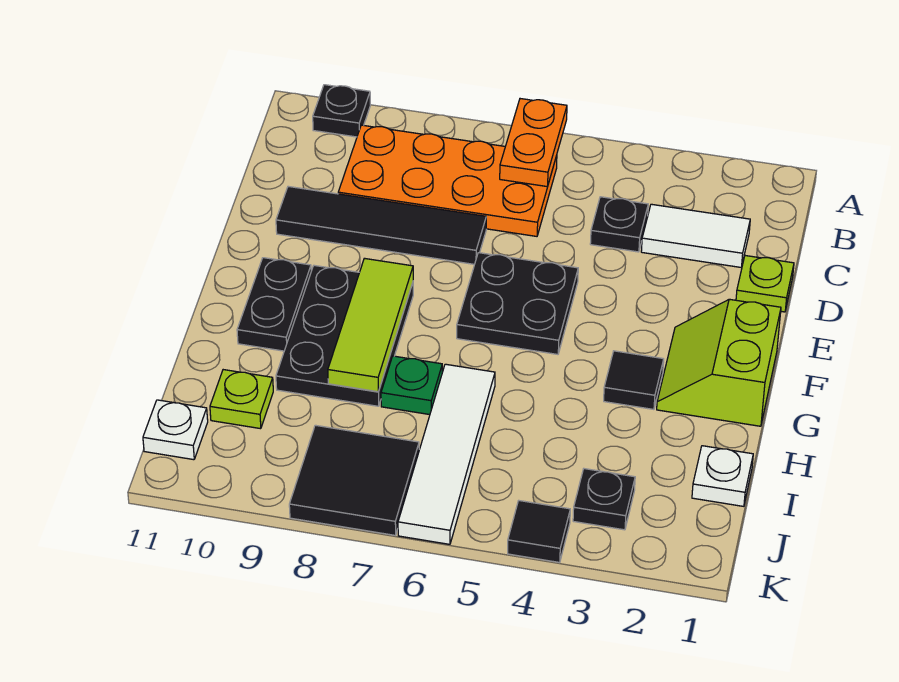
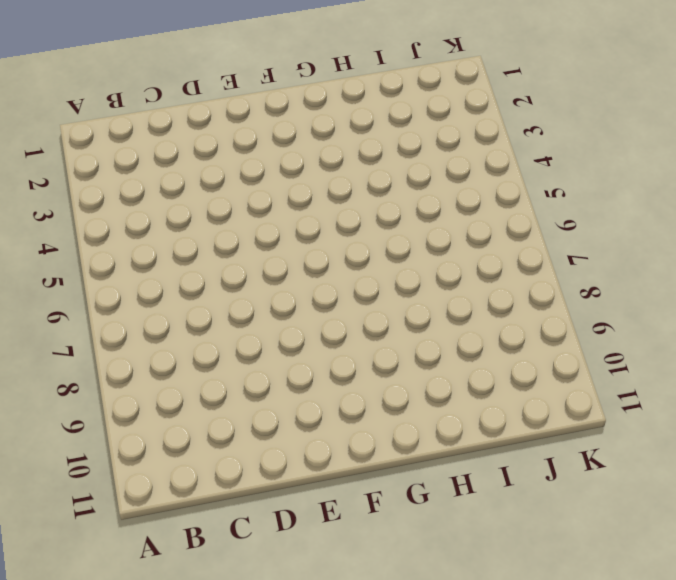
none -> black plate A10 level 1
none -> orange plate B6:C9 level 1
none -> white tile C2:C3 level 1

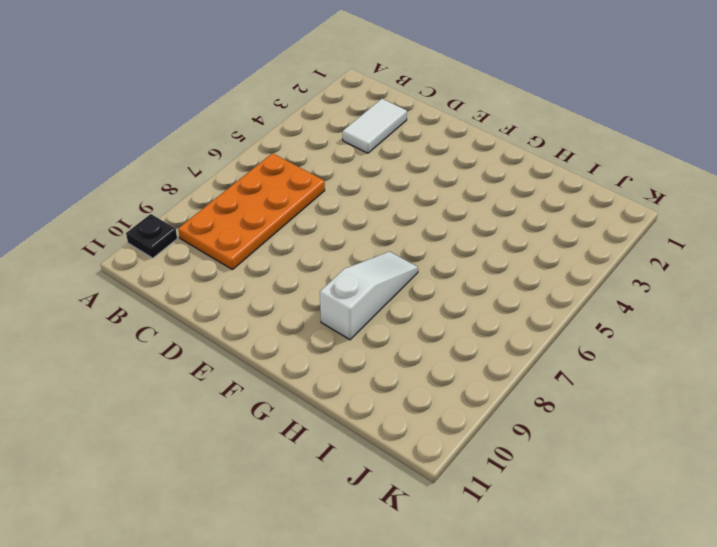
white slope G7:G9 level 1 top 9 -> black plate F8:H9 level 1
none -> black plate C4 level 1
none -> lime plate D1 level 1
none -> black tile D7:D10 level 1

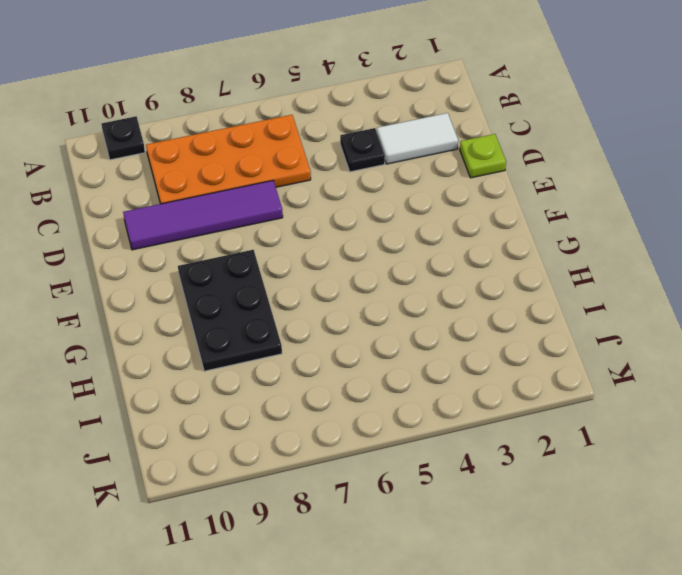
purple tile D7:D10 level 1 -> black tile D7:D10 level 1
none -> black plate E5:F6 level 1
none -> lime slope F1:G2 level 1 top 1
none -> black plate F10:G10 level 1

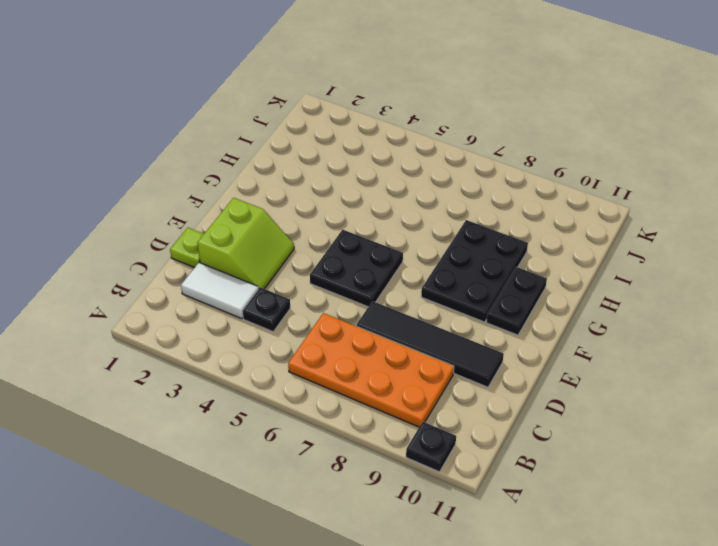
lime slope D2:E3 level 1 top 2 -> lime slope F1:G2 level 1 top 1
none -> black tile G3 level 1
none -> white tile H6:K6 level 1
none -> green plate H7 level 1

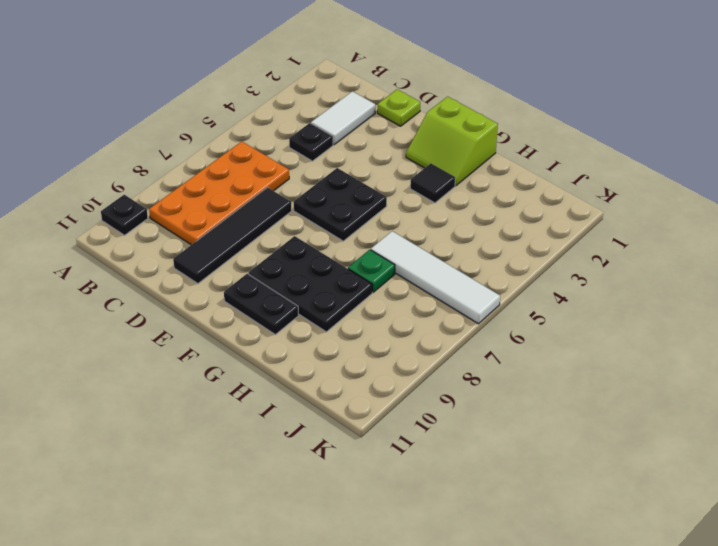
none -> white plate I1 level 1
none -> lime plate I10 level 1
none -> black plate J3 level 1

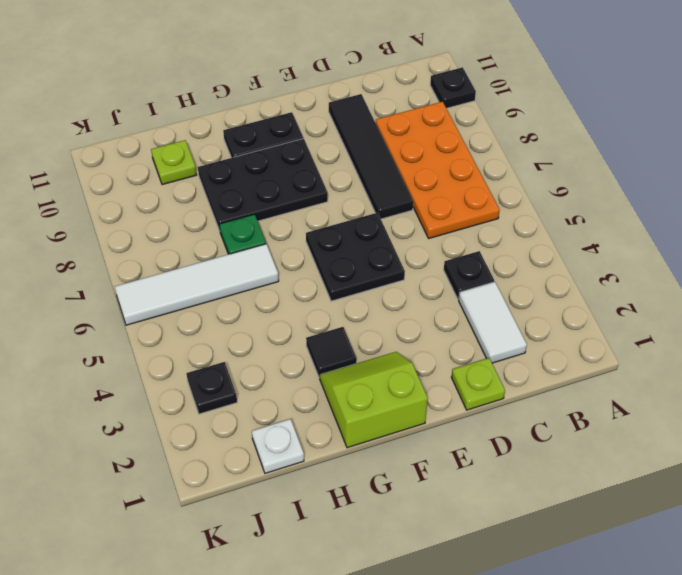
none -> black tile J7:K8 level 1
none -> white plate J11 level 1
none -> black tile K4 level 1

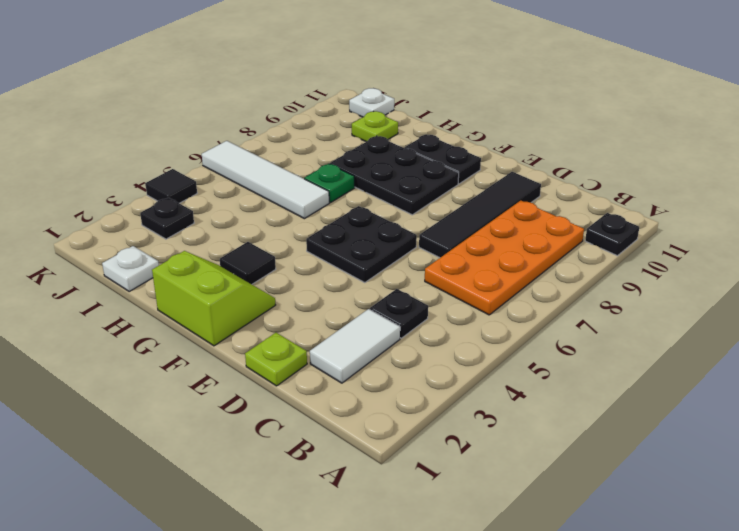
none -> black tile J7:K8 level 1
none -> orange plate A6:B6 level 2
none -> lime tile F8:H8 level 2

